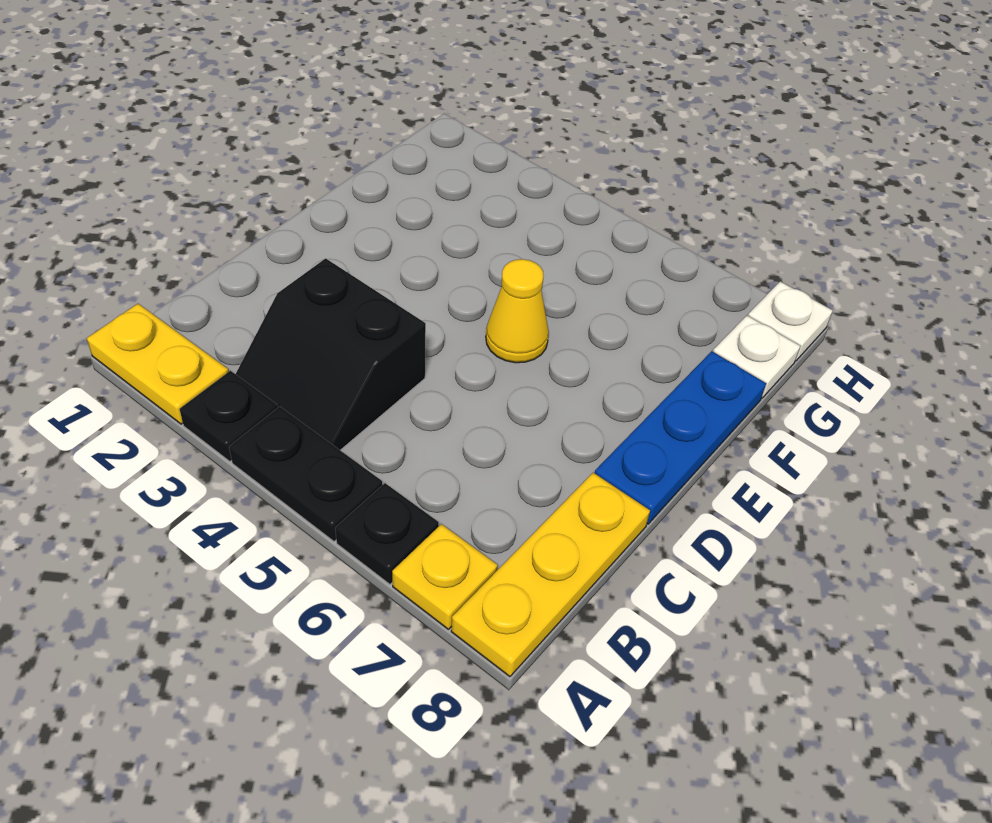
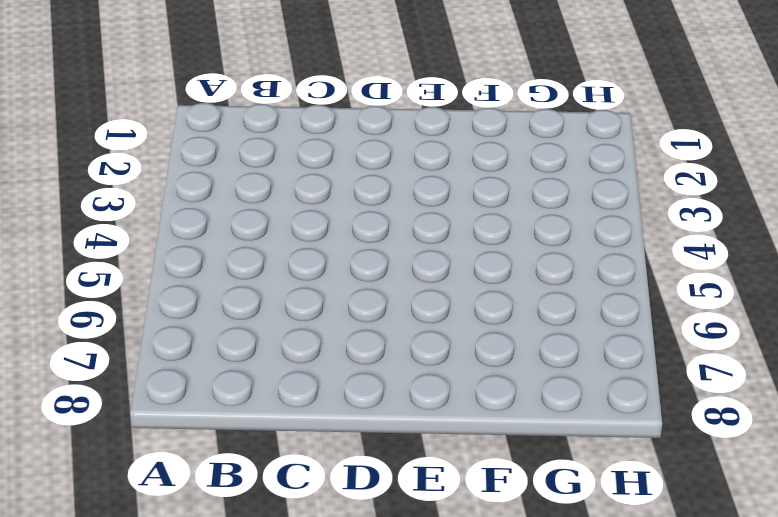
none -> yellow plate A1:A2 level 1
none -> black plate A3 level 1

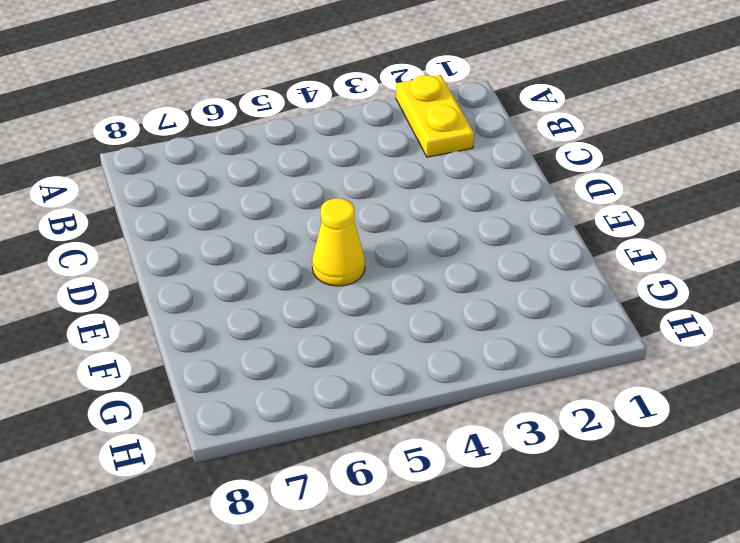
yellow plate A2:B2 level 1 -> yellow plate A1:A2 level 1
none -> black plate A3 level 1
none -> black plate A4:A5 level 1

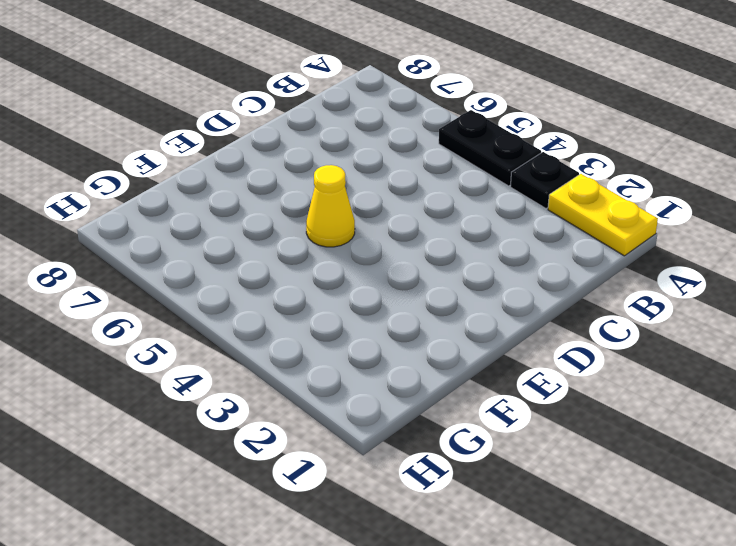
none -> black plate A6 level 1
none -> yellow plate A7 level 1

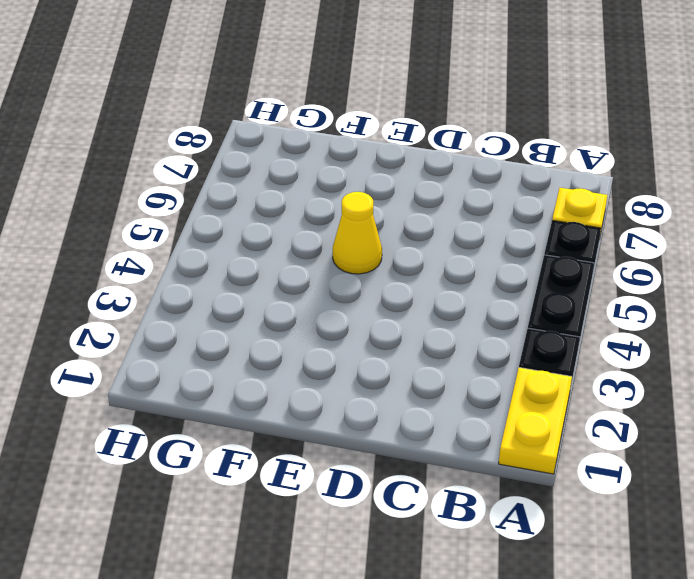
none -> yellow plate A8:C8 level 1
none -> black slope B3:C4 level 1 top C

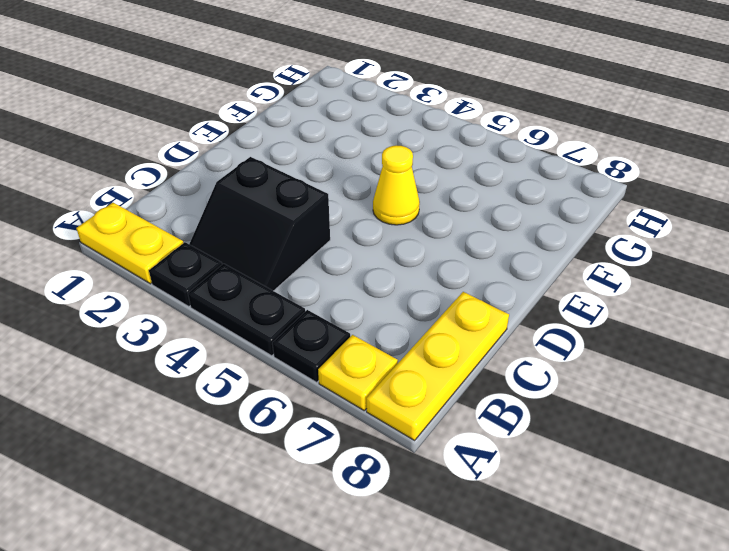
none -> blue plate D8:F8 level 1
none -> white plate G8 level 1

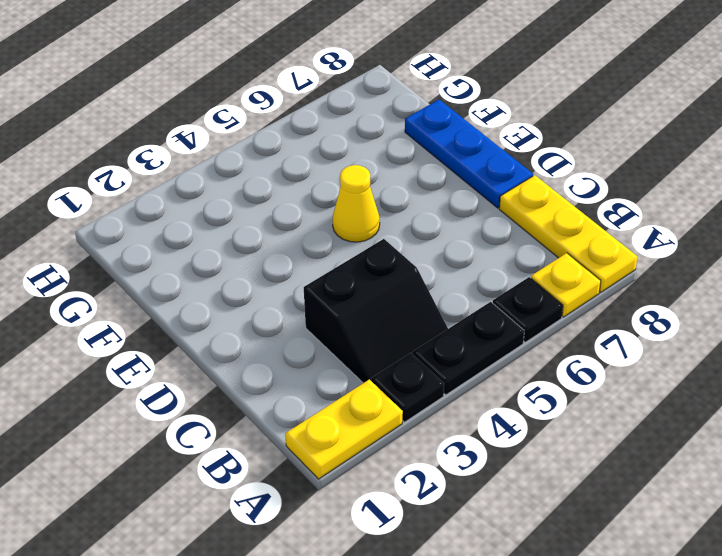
none -> white plate G8 level 1
none -> white plate H8 level 1

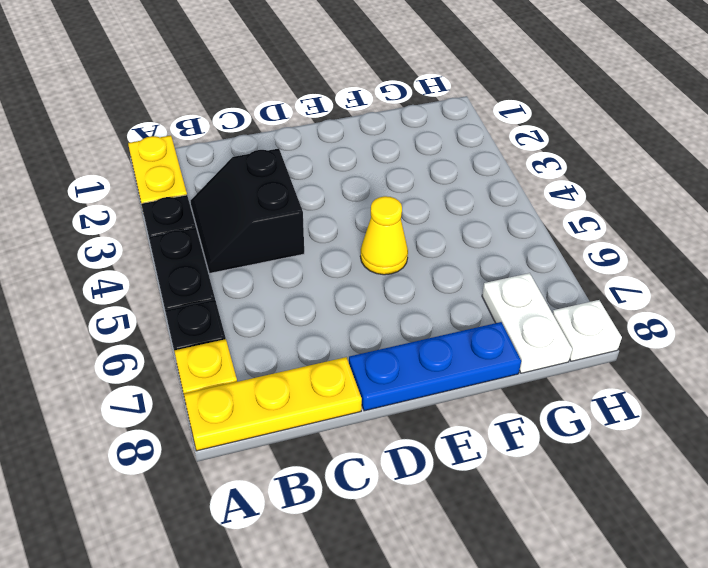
white plate G7:G8 level 1 -> white plate G8 level 1

